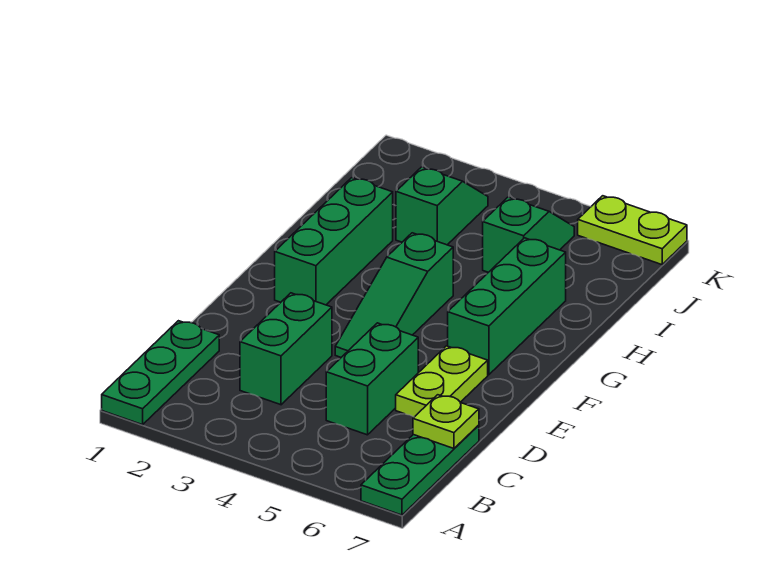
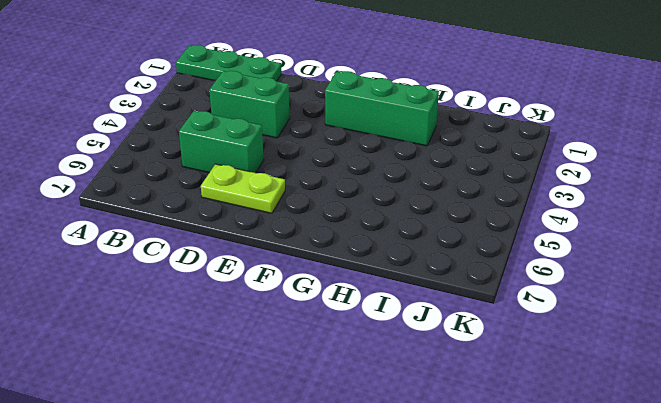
none -> green plate A7:C7 level 1
none -> green slope E4:G4 level 1 top G
none -> green brick F6:H6 level 1

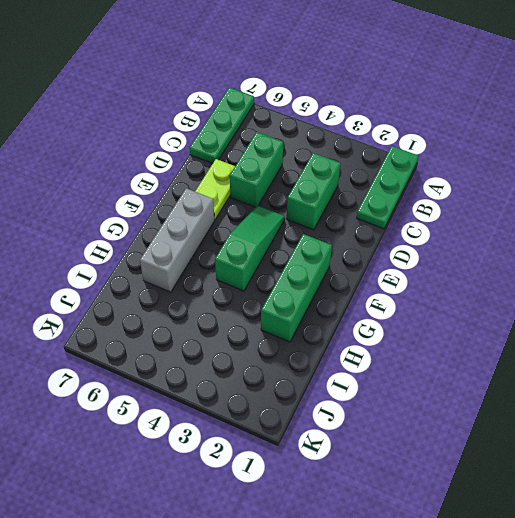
grey brick F6:H6 level 1 -> green brick F6:H6 level 1
none -> green slope I3:J3 level 1 top I
none -> green slope I5:J5 level 1 top I
none -> lime plate K6:K7 level 1

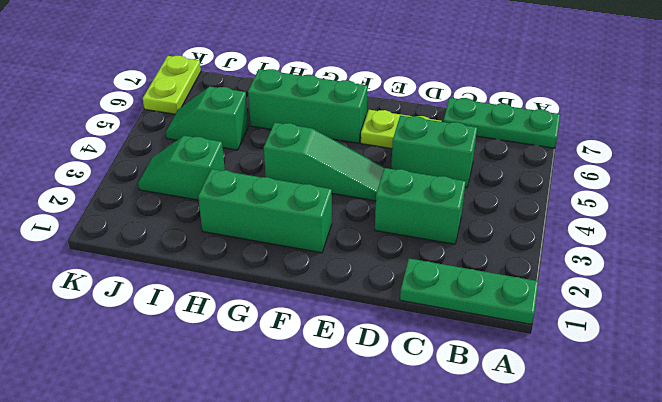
none -> lime plate C7 level 2

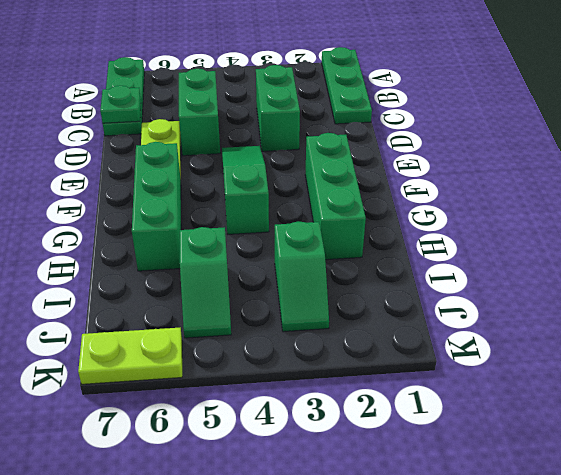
green plate C7 level 2 -> lime plate C7 level 2

